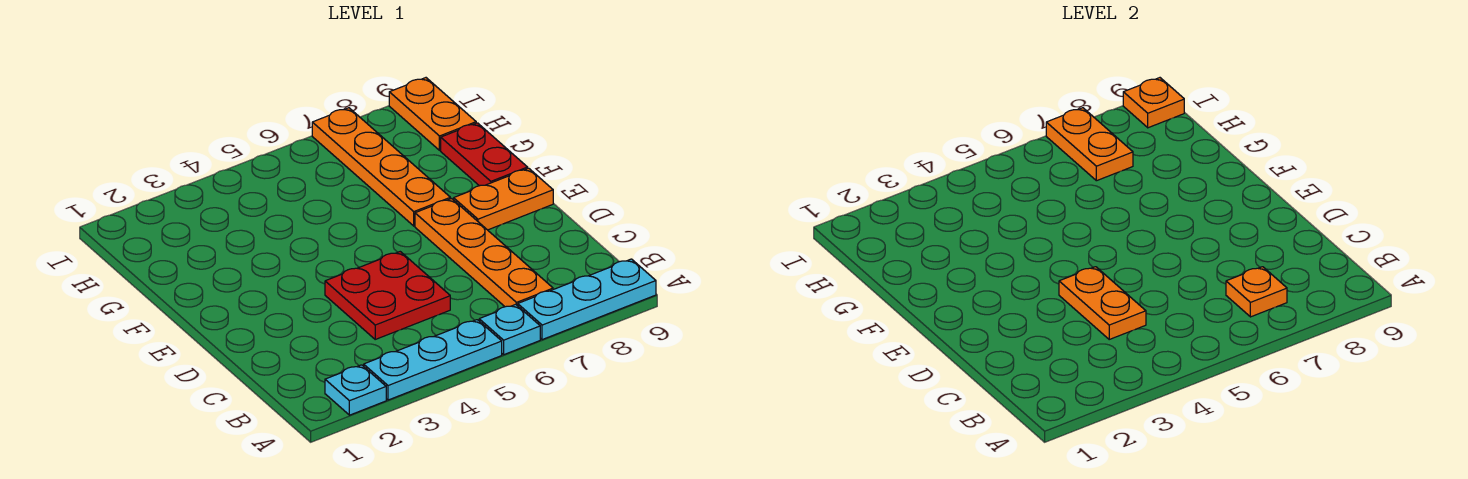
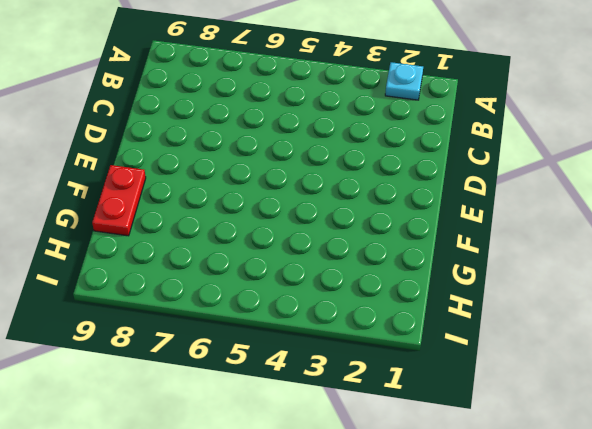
none -> cyan plate A3:A5 level 1
none -> cyan plate A6 level 1
none -> cyan plate A7:A9 level 1

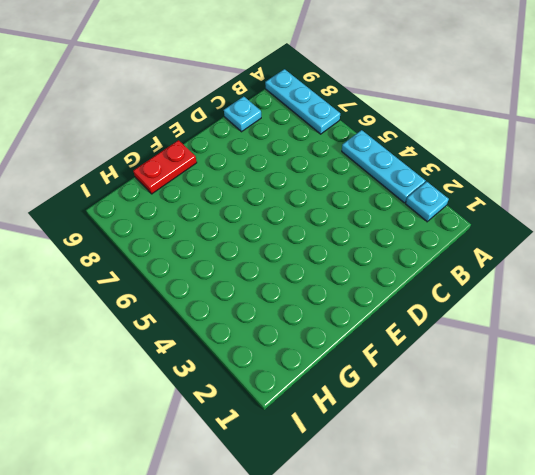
cyan plate C9 level 1 -> cyan plate A6 level 1
none -> orange plate B7:E7 level 1
none -> red plate C4:D5 level 1
none -> orange plate E8:E9 level 1

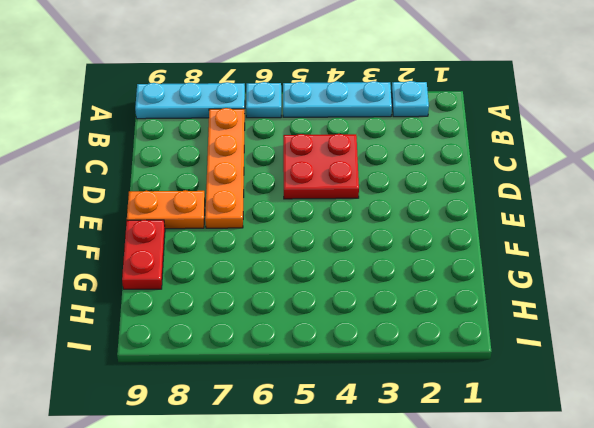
none -> orange plate F7:I7 level 1
none -> orange plate H9:I9 level 1
none -> orange plate B7 level 2

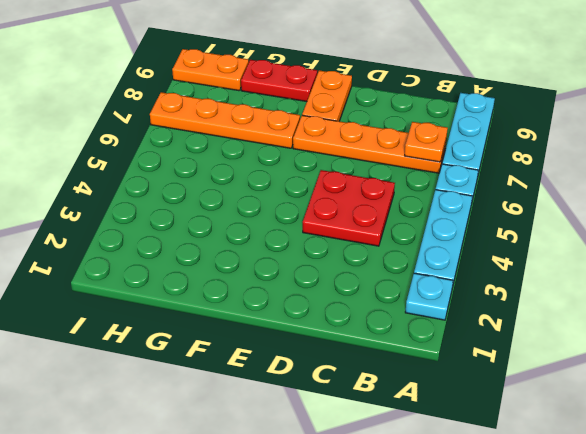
none -> orange plate C4:D4 level 2
none -> orange plate H7:I7 level 2
none -> orange plate I9 level 2

